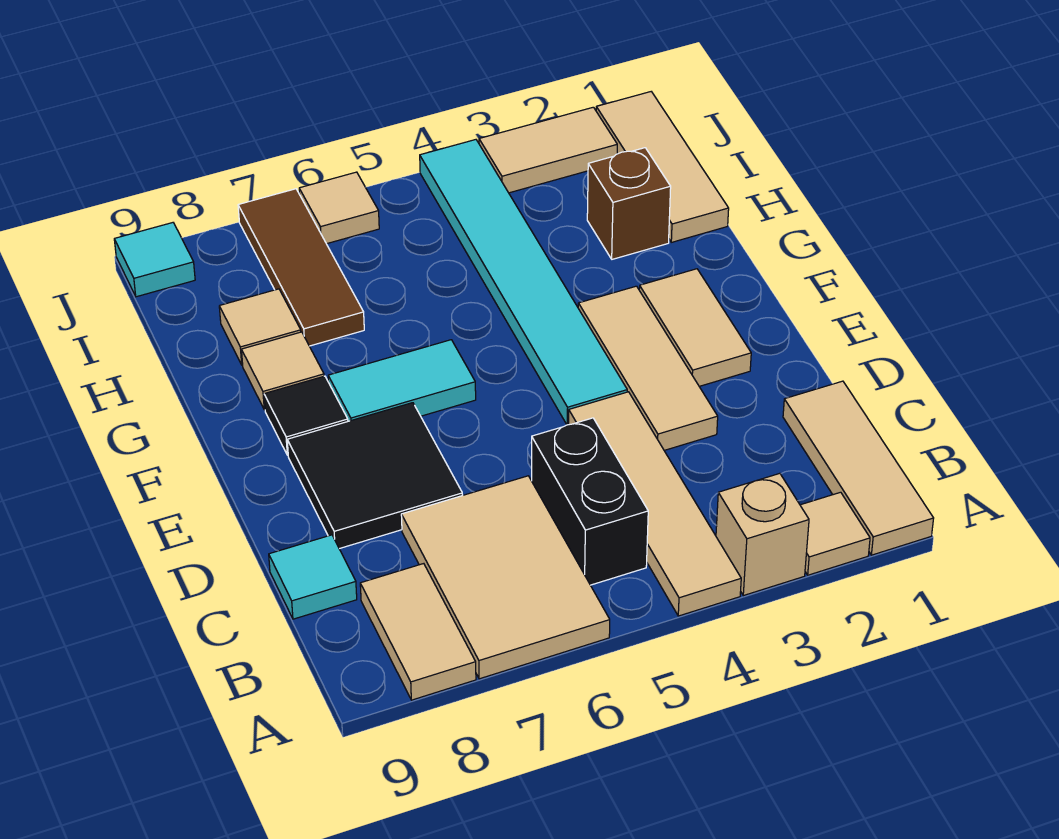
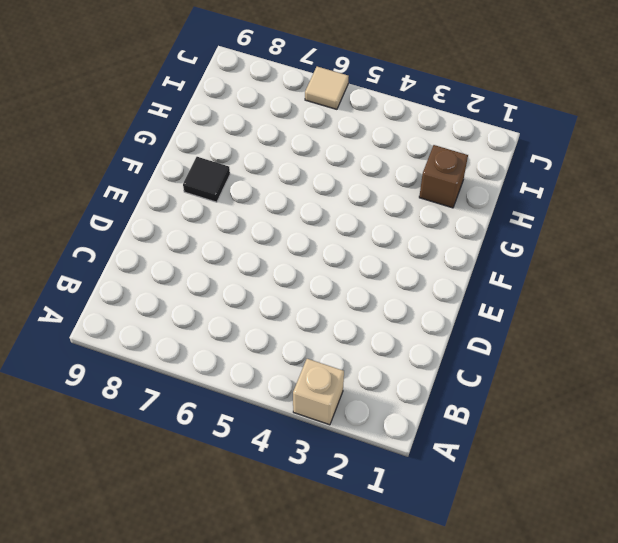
none -> tan tile A1:C1 level 1
none -> tan tile A2 level 1
none -> tan tile A4:D4 level 1

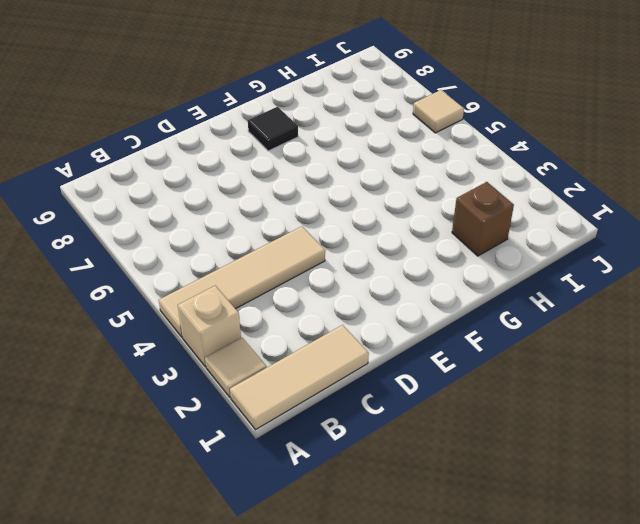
none -> tan tile A6:C7 level 1
none -> tan tile A8:B8 level 1
none -> black brick B5:C5 level 1

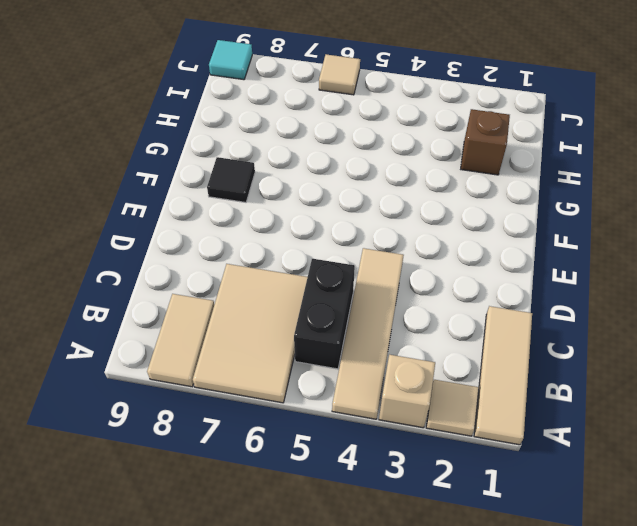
none -> cyan tile C9 level 1
none -> tan tile D3:F3 level 1
none -> black tile D7:E8 level 1

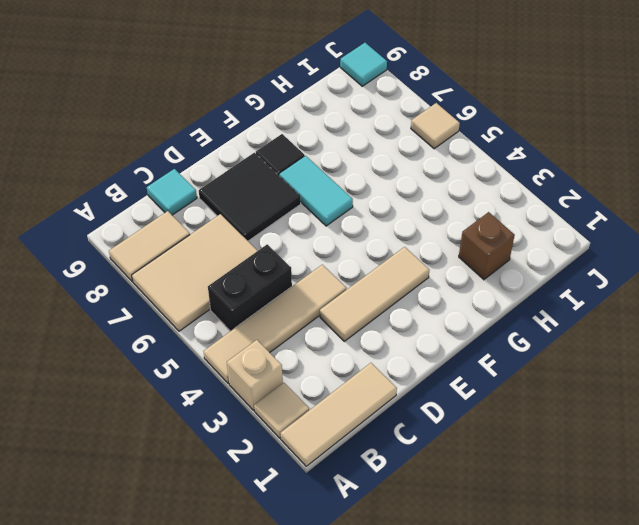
none -> tan tile E2:F2 level 1
none -> cyan tile E4:J4 level 1
none -> tan tile G8 level 1

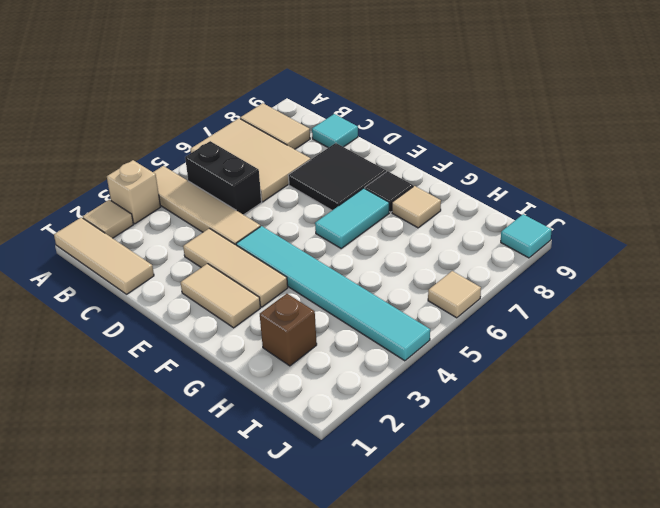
none -> tan tile H1:J1 level 1
none -> brown tile H7:J7 level 1
none -> tan tile H8 level 1

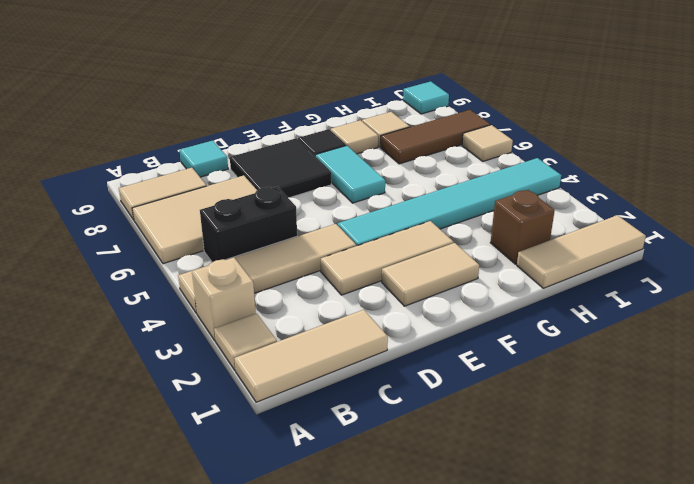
none -> tan tile J2:J3 level 1

